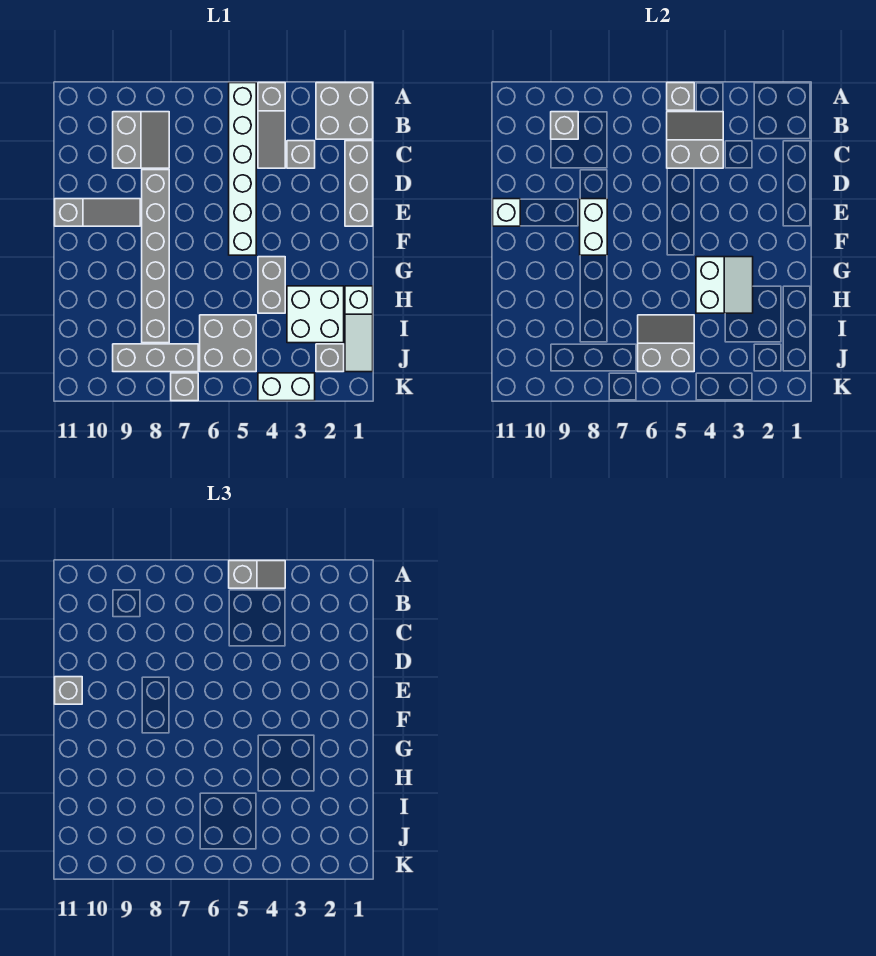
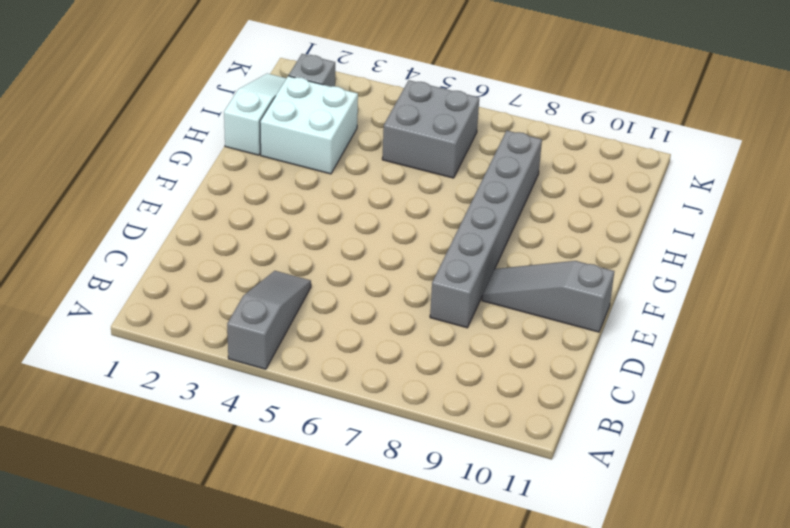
none -> grey brick A1:B2 level 1
none -> white brick A5:F5 level 1
none -> grey slope B8:C9 level 1 top 9

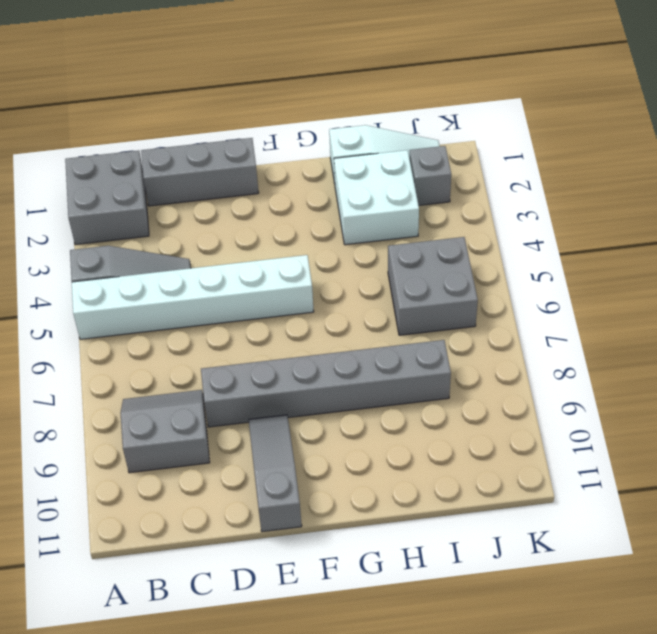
none -> grey brick C3 level 1
none -> grey brick G4:H4 level 1
none -> grey brick J7:J9 level 1

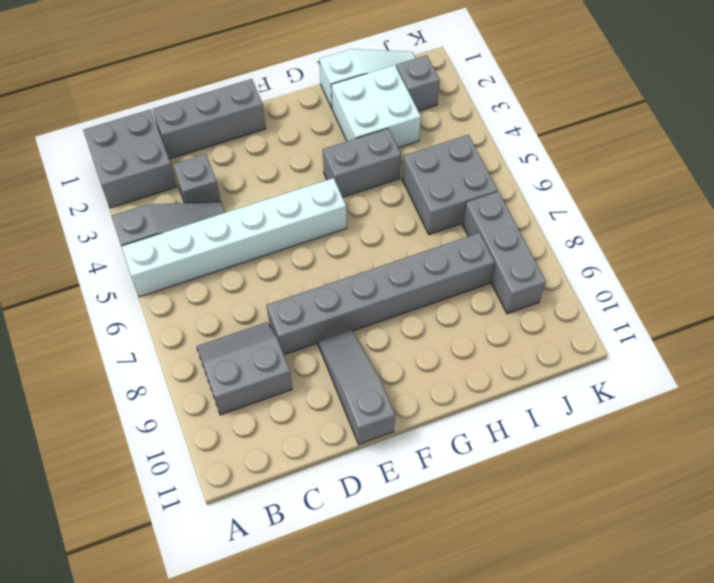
none -> white brick K3:K4 level 1
none -> grey brick K7 level 1
none -> grey brick A5 level 2

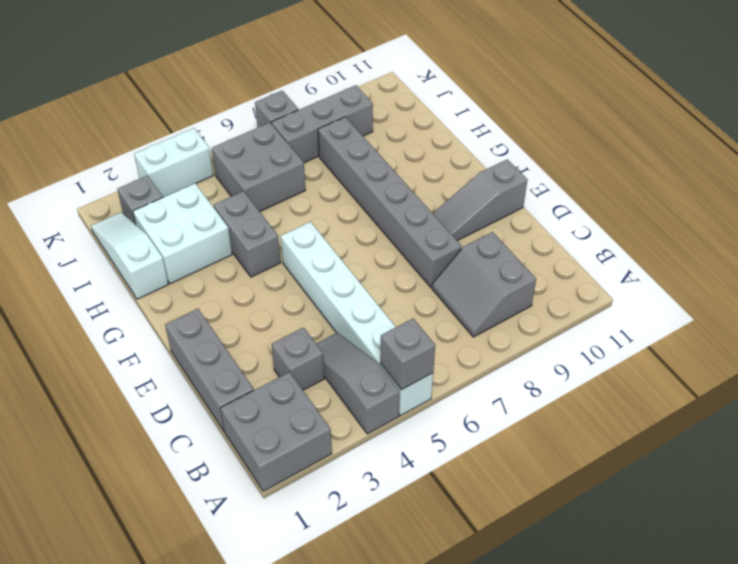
none -> grey slope B4:C5 level 2 top C
none -> grey brick B9 level 2
none -> white brick E8:F8 level 2

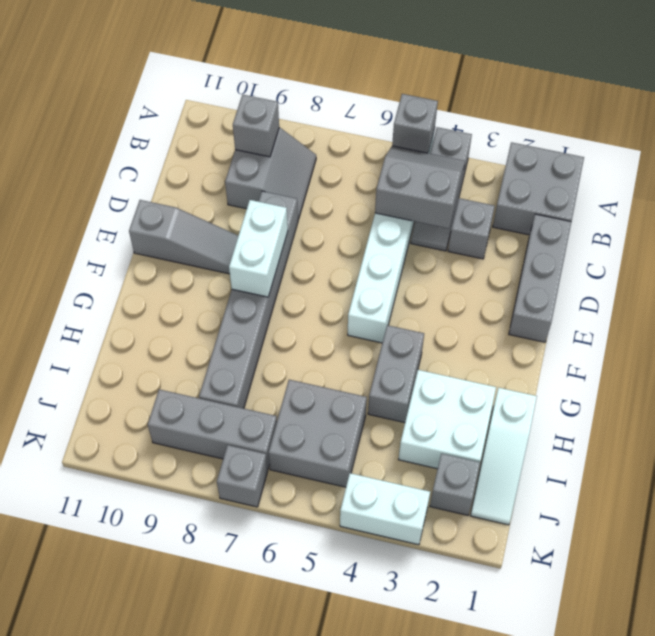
none -> white brick E11 level 2
none -> white slope G3:H4 level 2 top 4
none -> grey slope I5:J6 level 2 top J

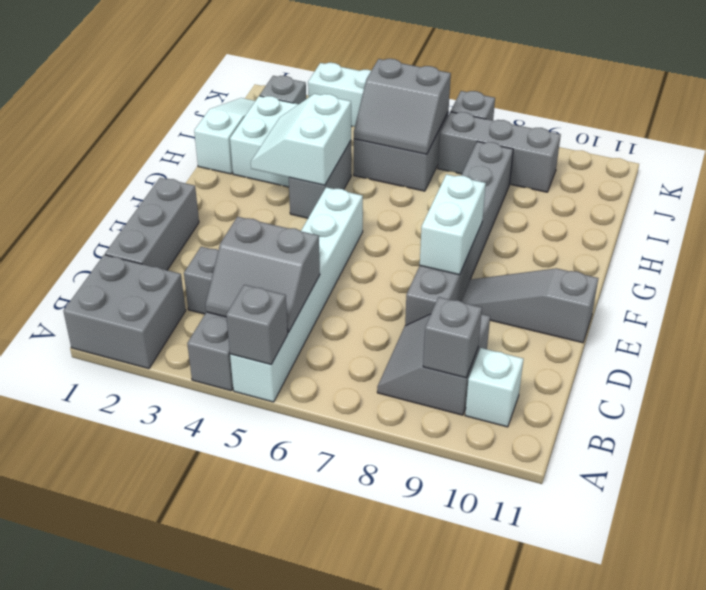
white brick B10 level 1 -> white brick E11 level 2
none -> grey slope A4:A5 level 3 top 5
none -> grey brick E11 level 3

